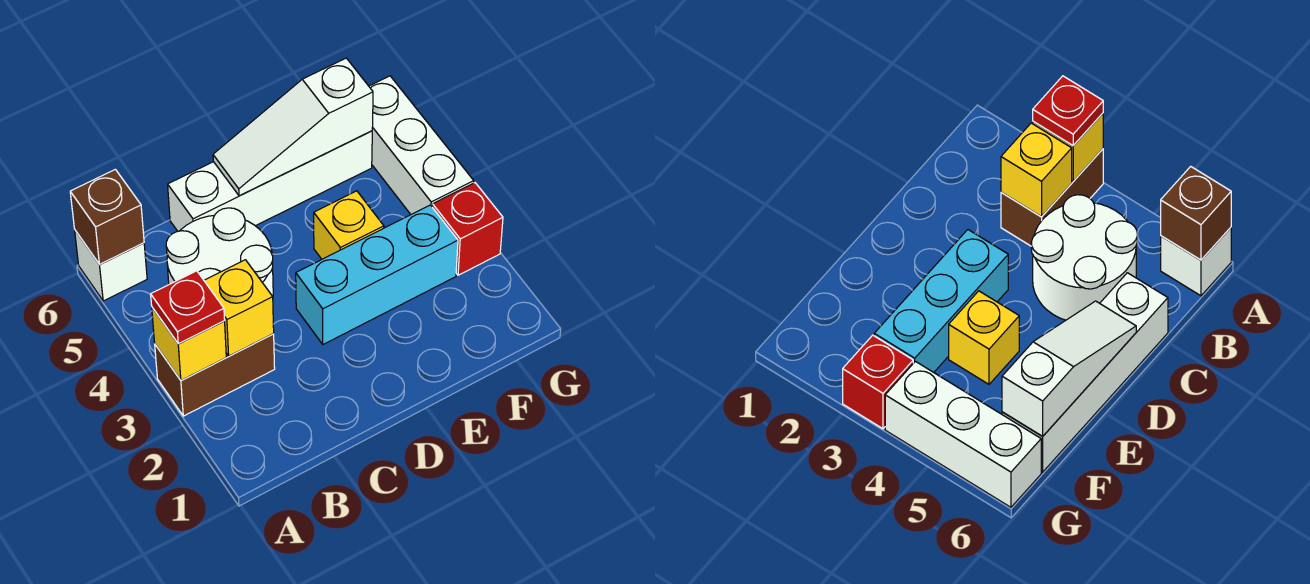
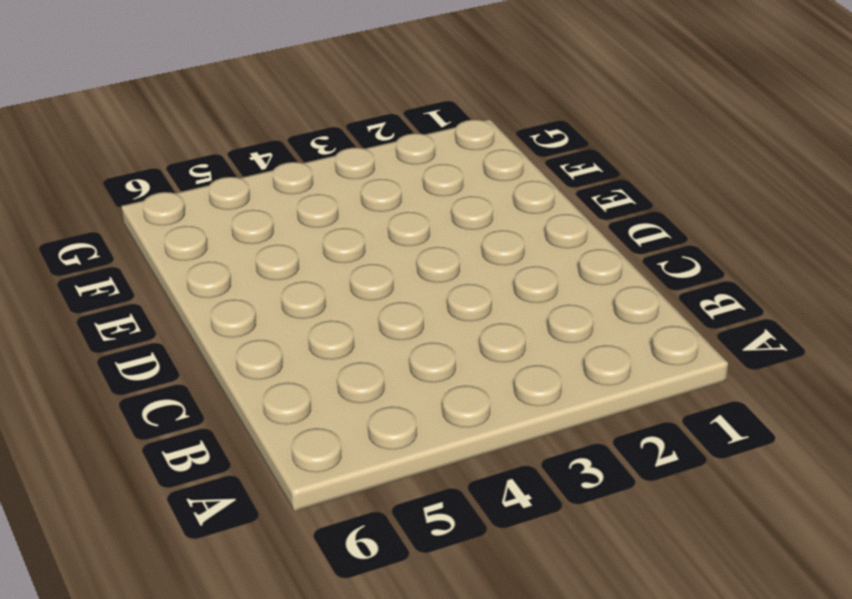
none -> brown brick A3:B3 level 1
none -> white brick A6 level 1
none -> white round brick B4:C5 level 1

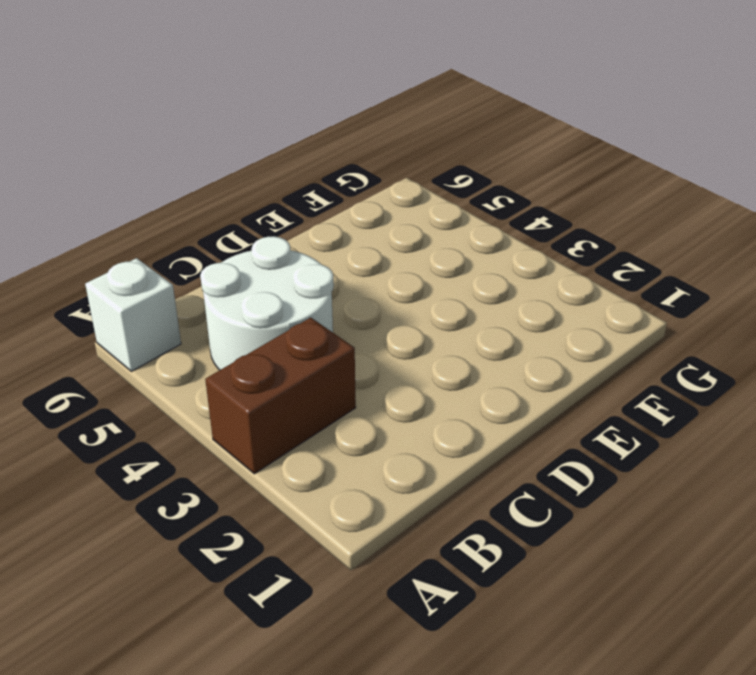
none -> white brick C6:F6 level 1
none -> cyan brick D3:F3 level 1
none -> yellow brick E4 level 1

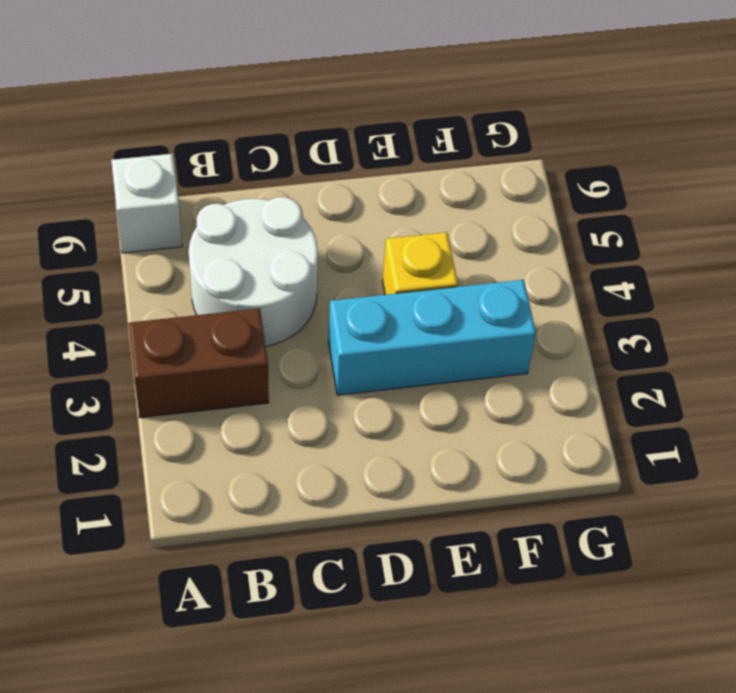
none -> white brick C6:F6 level 1
none -> red brick G3 level 1
none -> white brick G4:G6 level 1

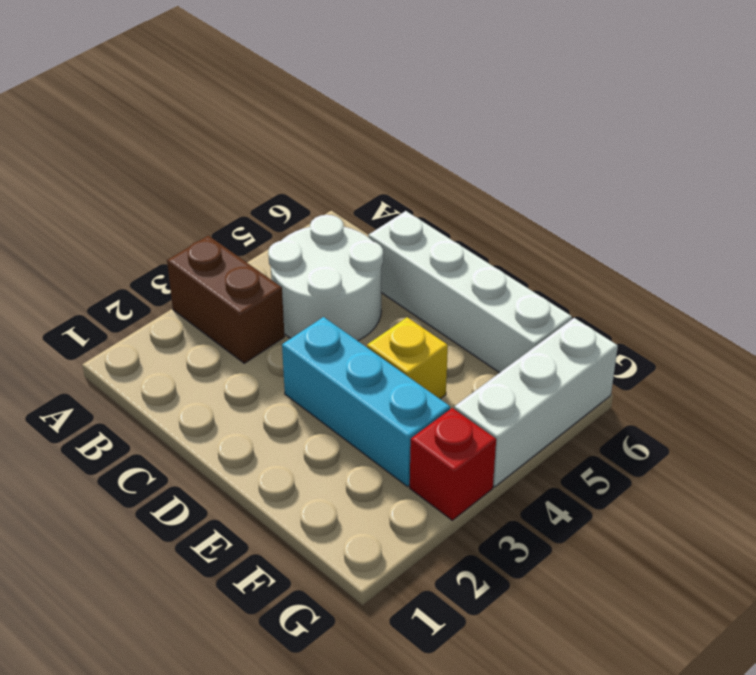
none -> white brick A6 level 1
none -> yellow brick A3 level 2
none -> brown brick A6 level 2

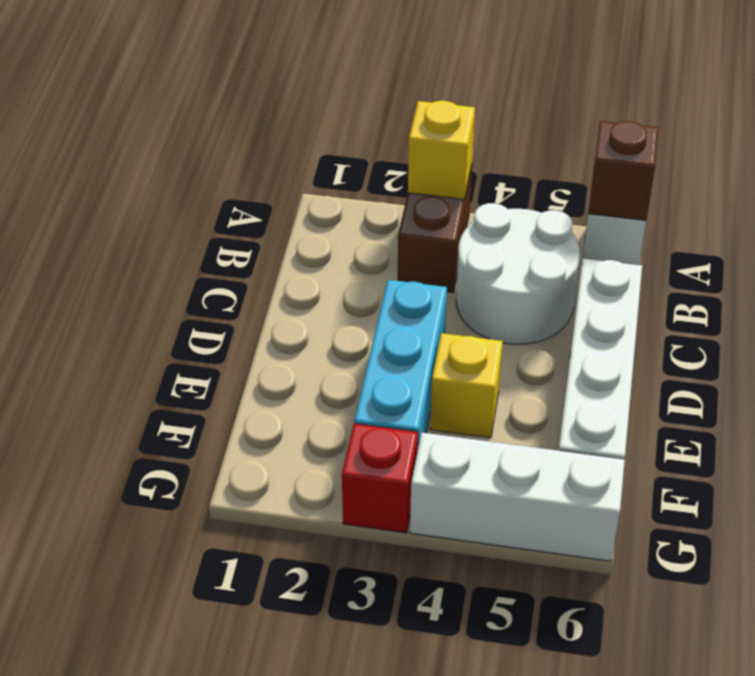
none -> yellow brick B3 level 2
none -> white slope D6:F6 level 2 top F
none -> red plate A3 level 3

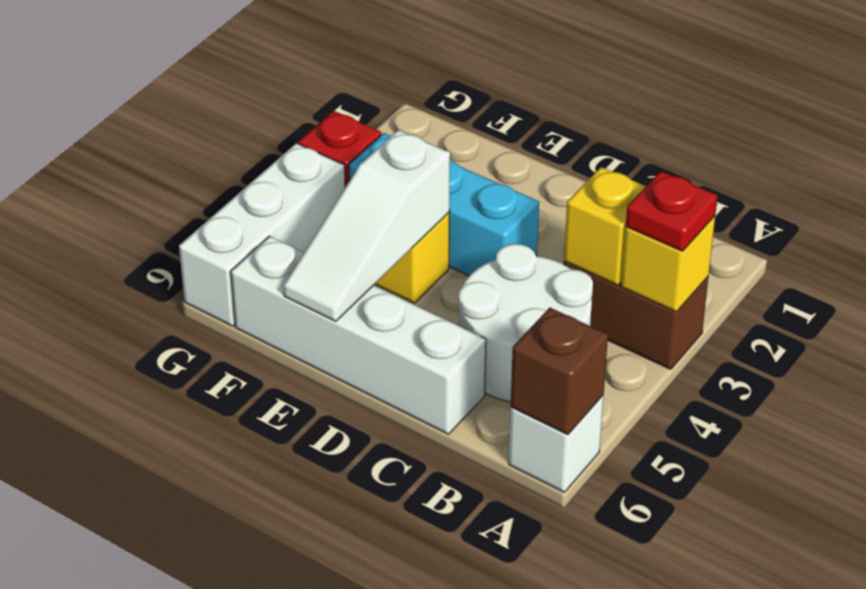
white slope E4:E6 level 2 top 4 -> white slope D6:F6 level 2 top F

